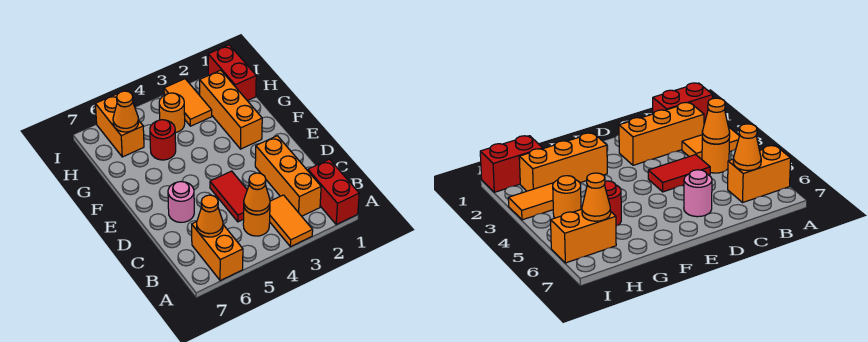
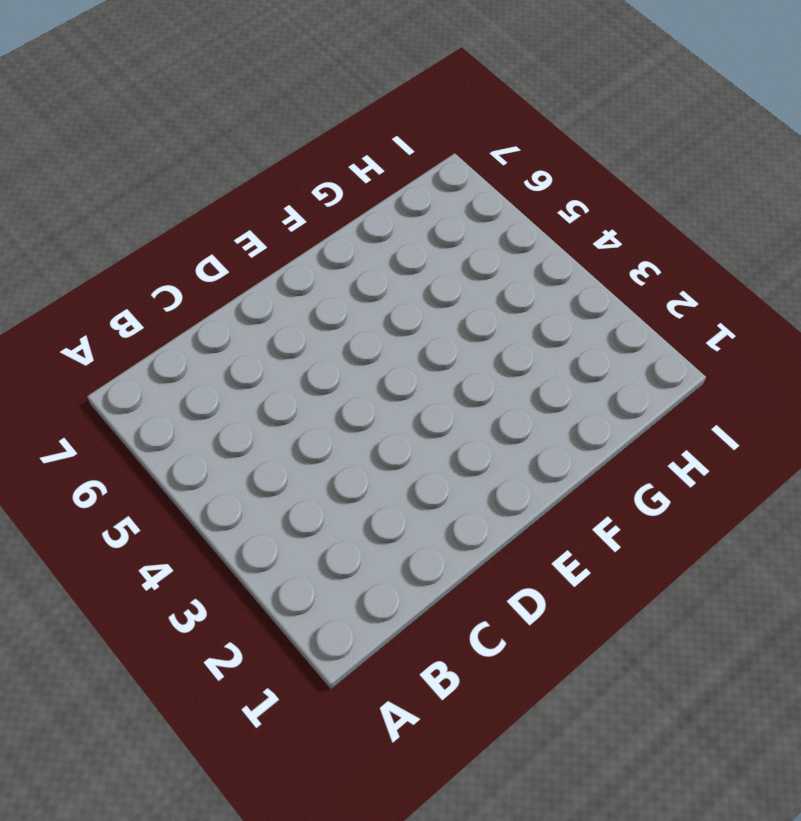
none -> red brick A1:B1 level 1
none -> orange tile A3:B3 level 1
none -> orange brick A6:B6 level 1

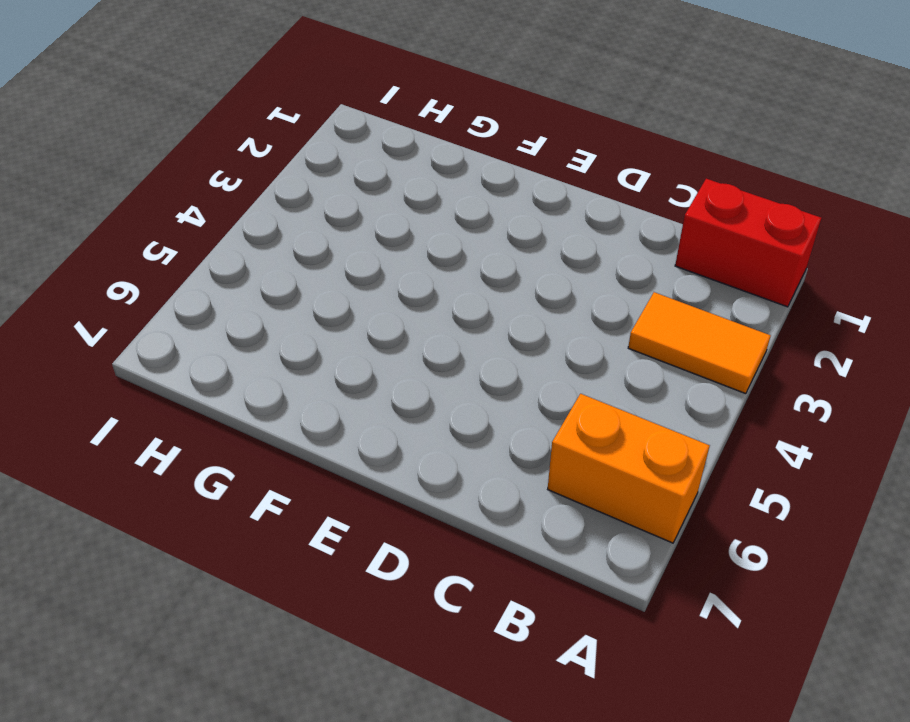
none -> orange brick B2:D2 level 1
none -> orange round brick B4 level 1
none -> red tile C4:D4 level 1

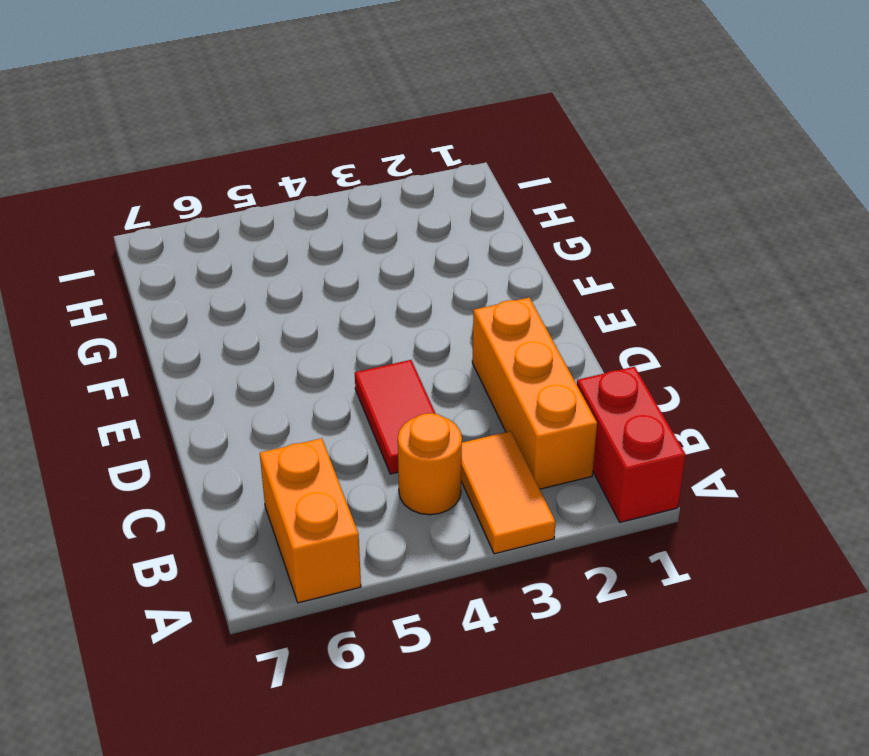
none -> pink round brick D6 level 1
none -> orange brick F2:H2 level 1
none -> red round brick G5 level 1

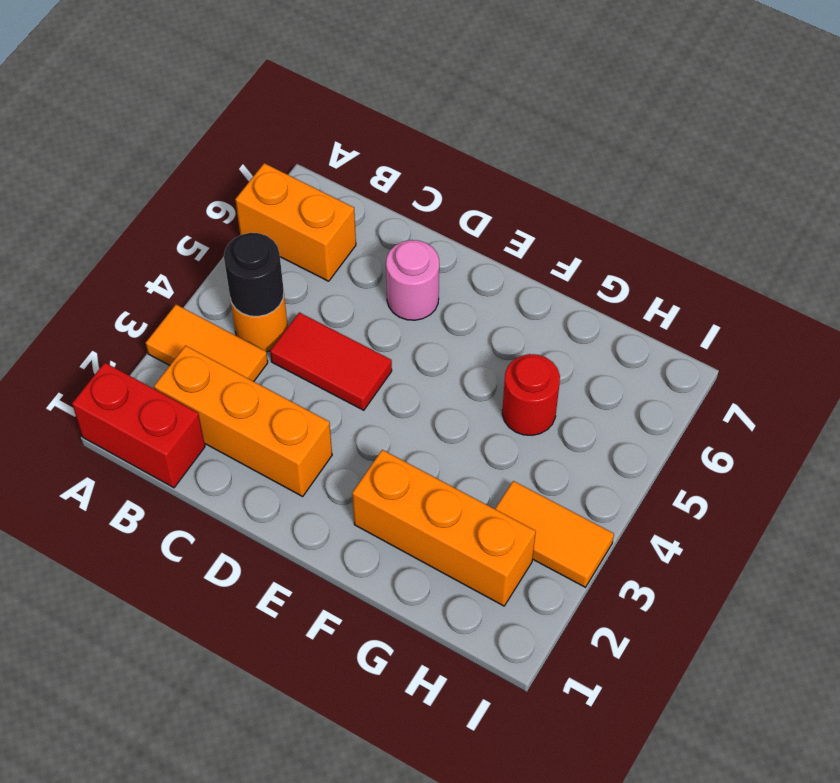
black round brick B4 level 2 -> orange cone B4 level 2
none -> red brick H1:I1 level 1
none -> orange round brick H4 level 1
none -> orange brick H6:I6 level 1

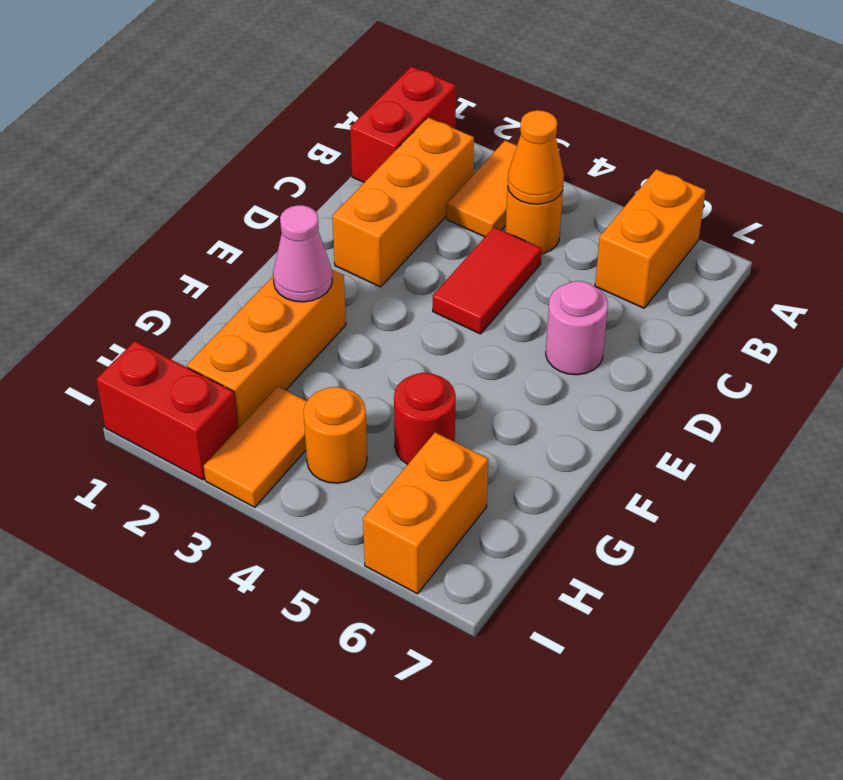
pink cone F2 level 2 -> none
red brick I1:I2 level 1 -> red brick H1:I1 level 1
none -> orange cone B6 level 2
none -> orange cone H6 level 2

